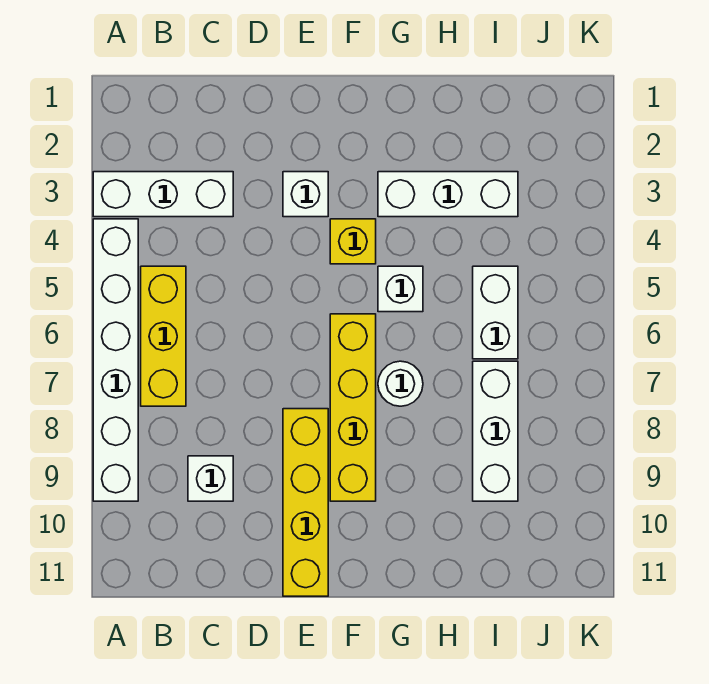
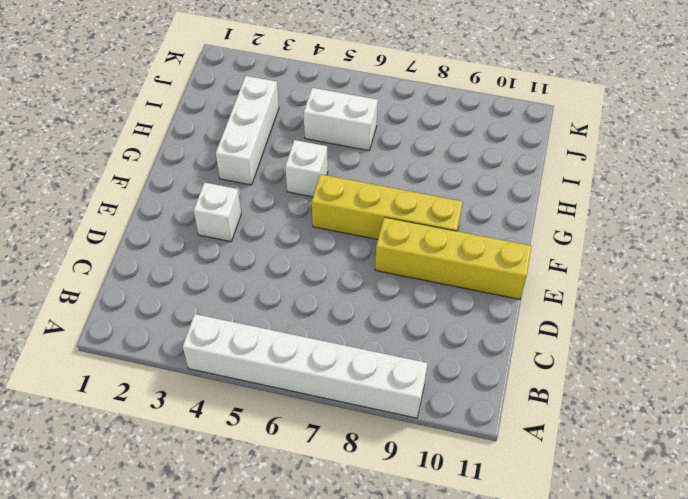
none -> white brick A3:C3 level 1
none -> yellow brick B5:B7 level 1
none -> white brick C9 level 1

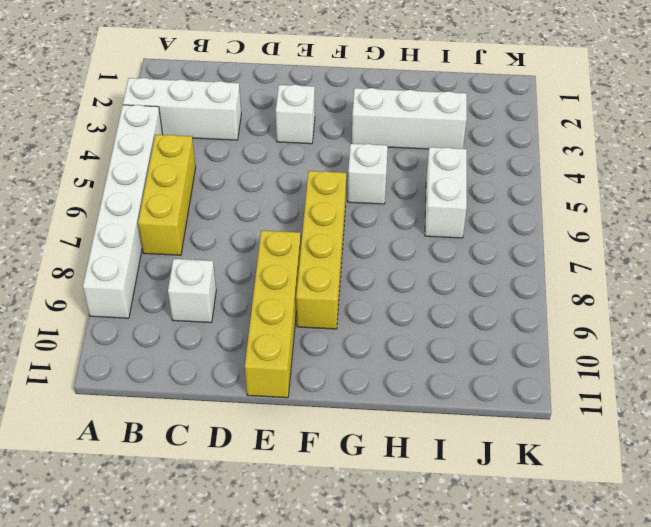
none -> yellow brick F4 level 1
none -> white round brick G7 level 1
none -> white brick I7:I9 level 1

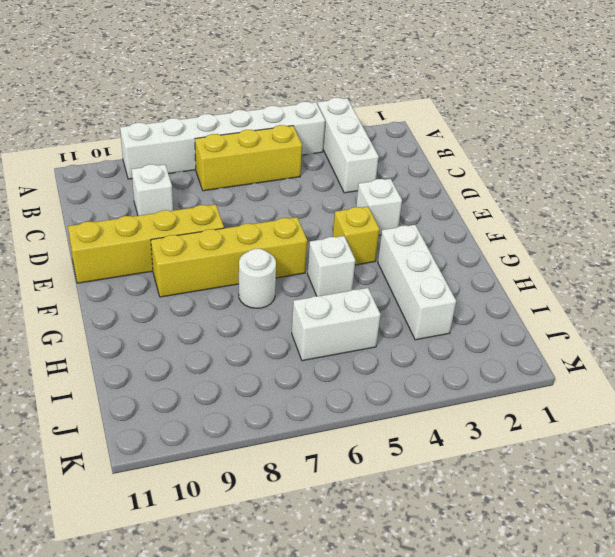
none -> white brick I7:I9 level 1

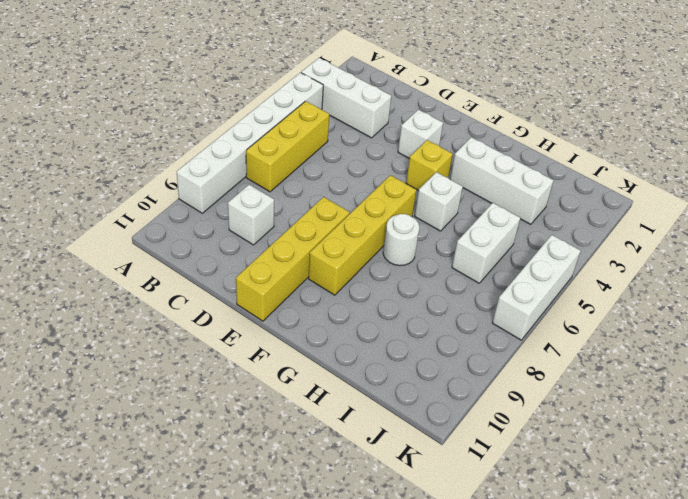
white brick K5:K7 level 1 -> white brick I7:I9 level 1

